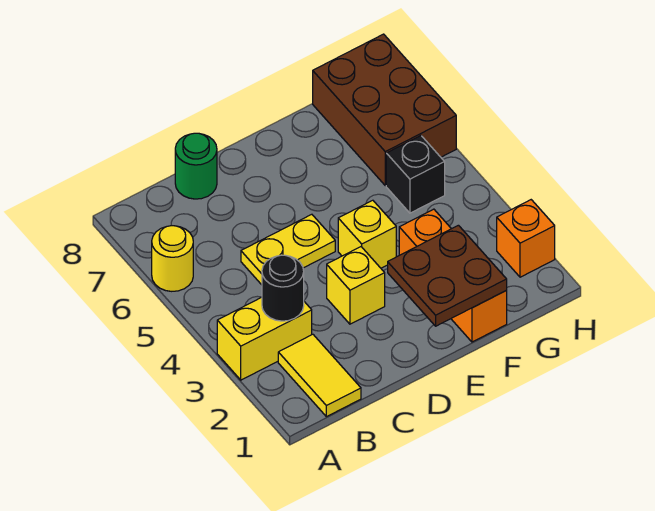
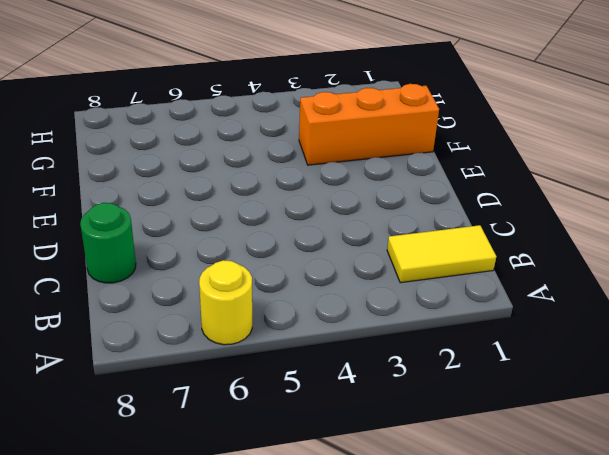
none -> yellow brick A3:B3 level 1
none -> yellow plate C5:D5 level 1
none -> yellow brick D3 level 1

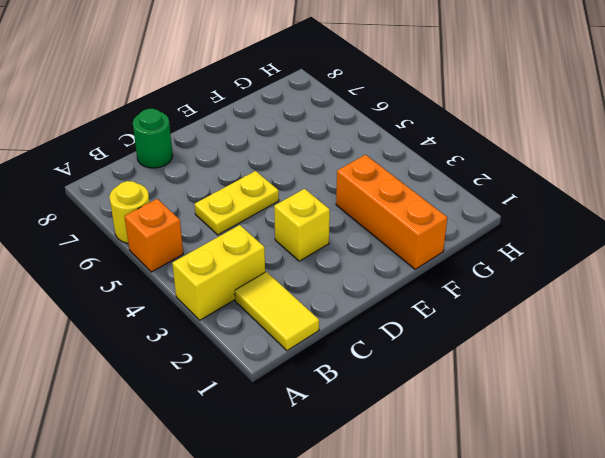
orange brick A5 level 1 -> orange brick H2 level 1
none -> yellow brick E4 level 1
none -> black brick G5 level 1
none -> brown brick G6:H8 level 1

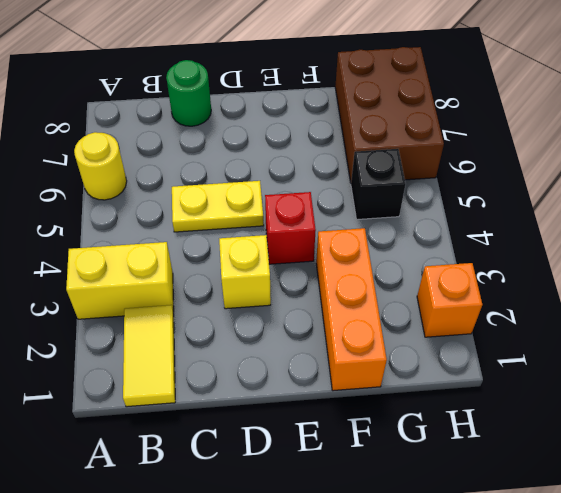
red brick E4 level 1 -> yellow brick E4 level 1
none -> black round brick B3 level 2
none -> brown plate E1:F2 level 2

